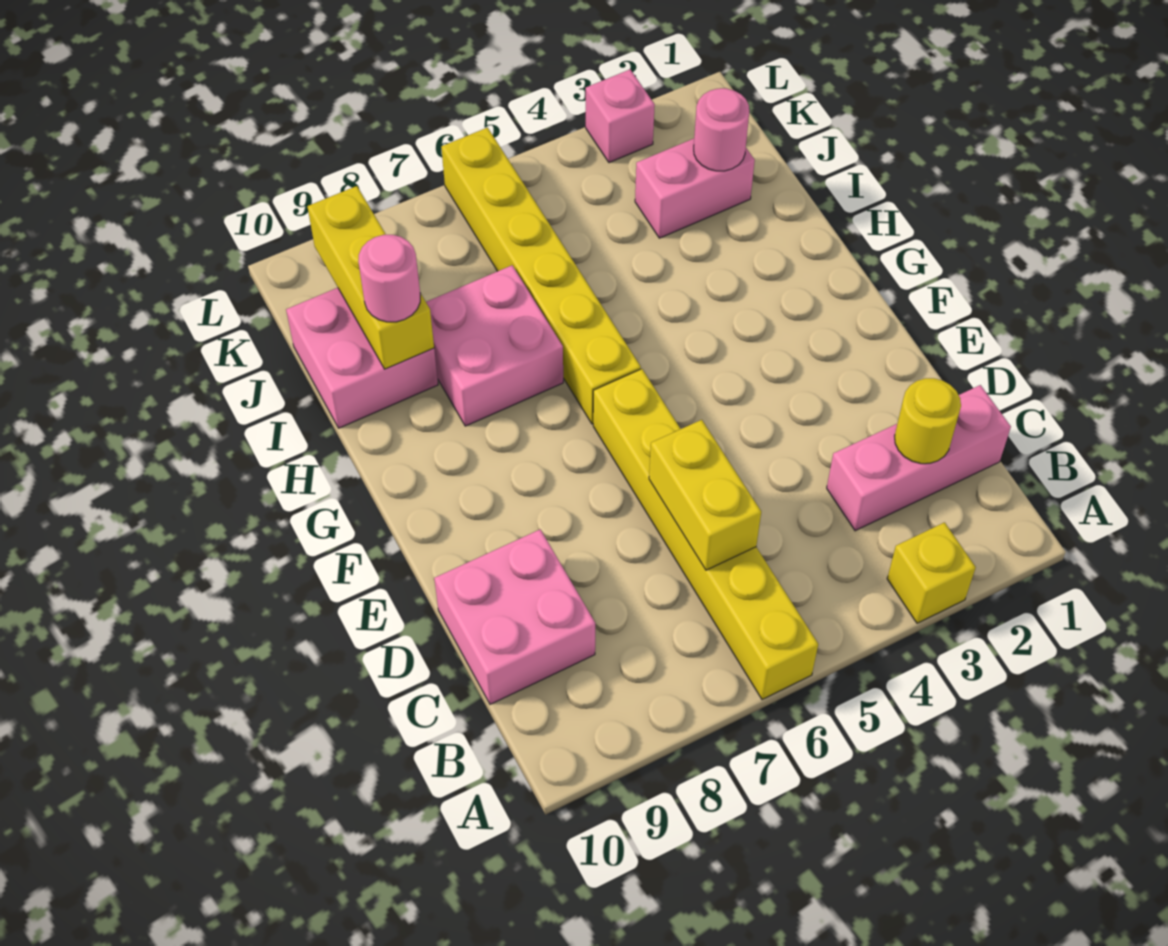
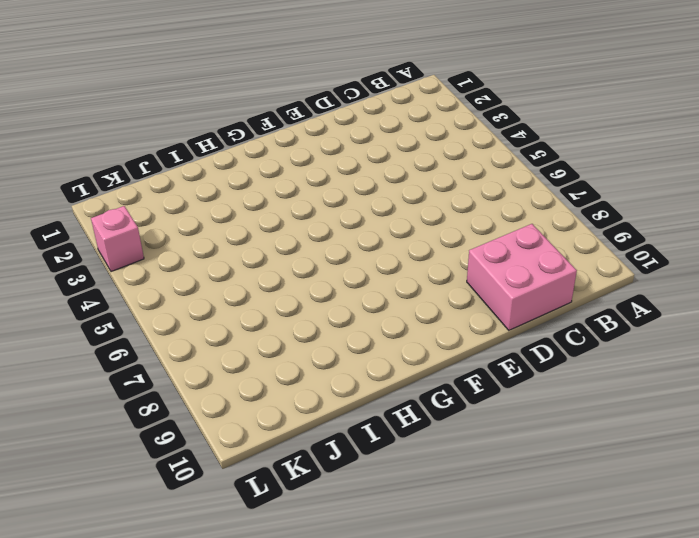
none -> yellow brick A3 level 1
none -> yellow brick A6:F6 level 1
none -> pink brick C1:C3 level 1

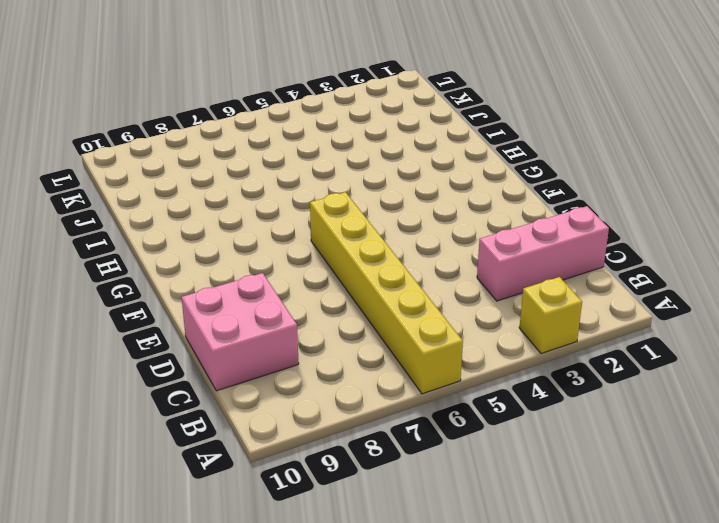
none -> yellow brick G6:L6 level 1
none -> pink brick H7:I8 level 1
none -> pink brick I9:J10 level 1

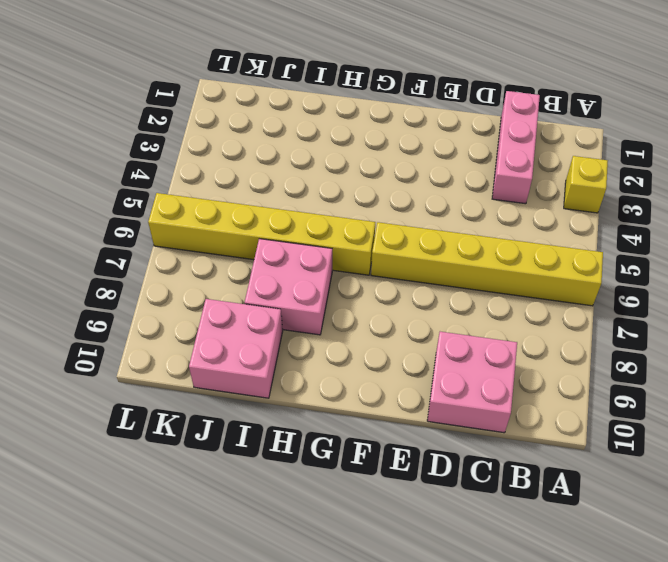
none -> pink brick J2:J3 level 1
none -> pink brick L3 level 1
none -> yellow round brick C2 level 2

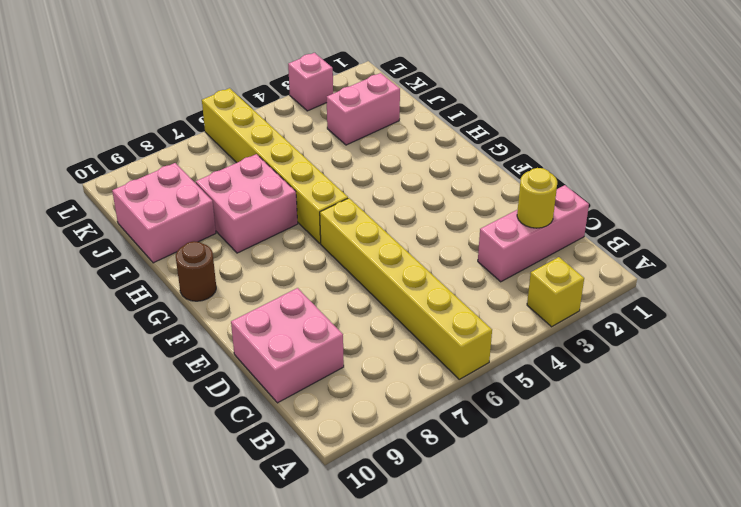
brown round brick G10 level 1 -> none
none -> yellow brick C6:D6 level 2
none -> yellow brick I9:K9 level 2
none -> pink round brick J2 level 2

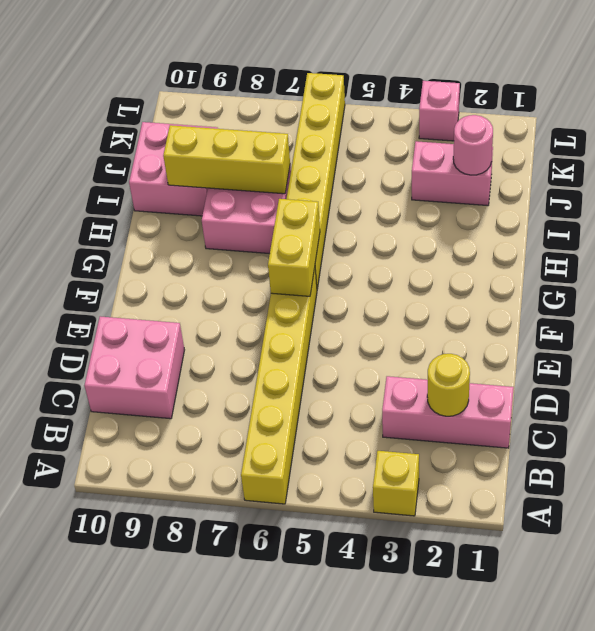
yellow brick F6:G6 level 2 -> yellow brick C6:D6 level 2
yellow brick I7:I9 level 2 -> yellow brick I9:K9 level 2
none -> pink round brick I9 level 3

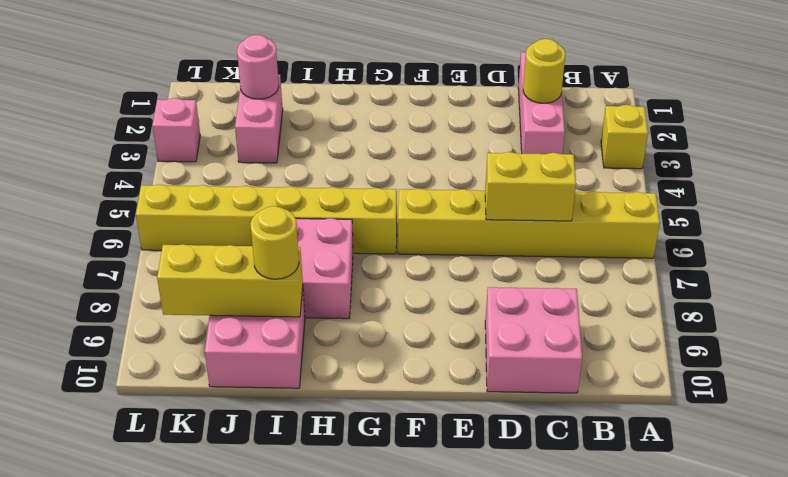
yellow round brick I9 level 3 -> pink round brick I9 level 3

